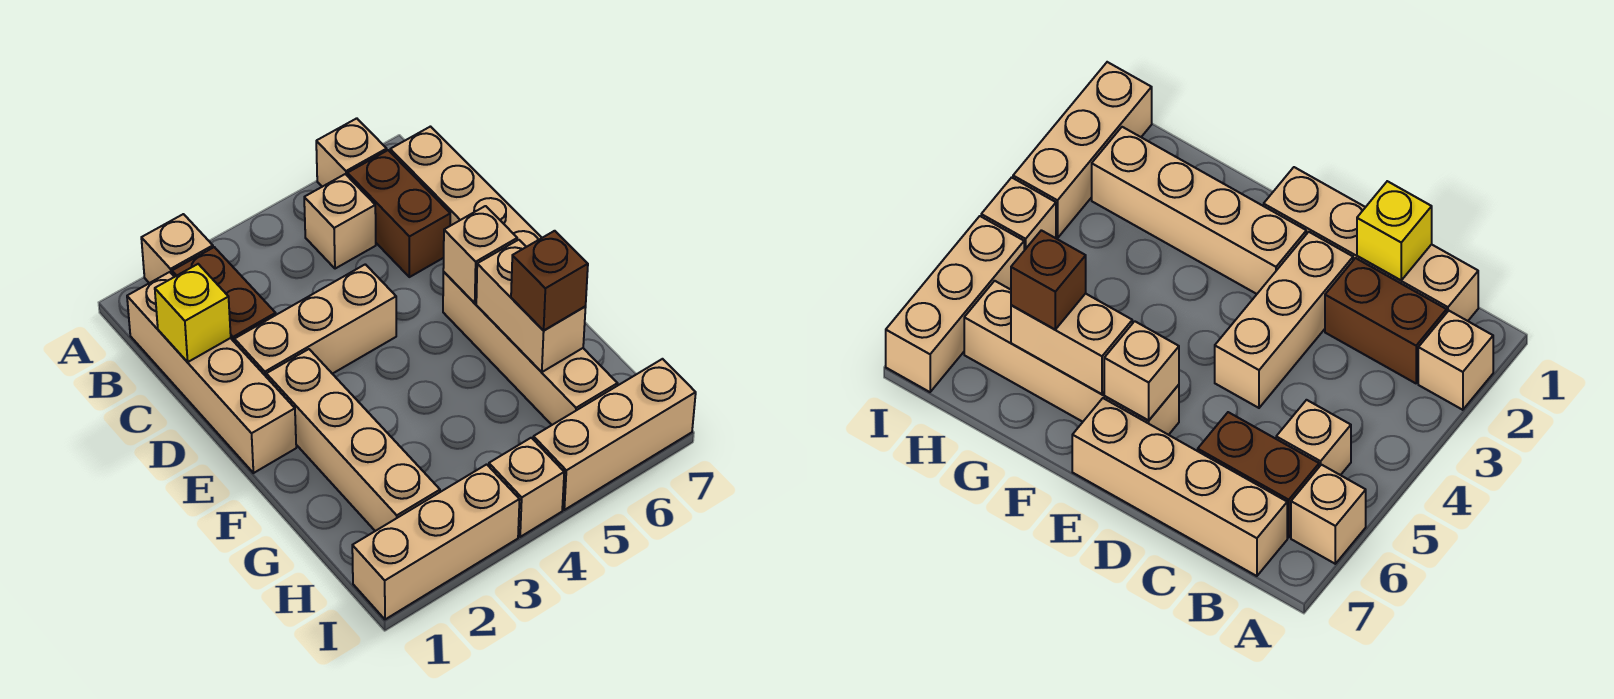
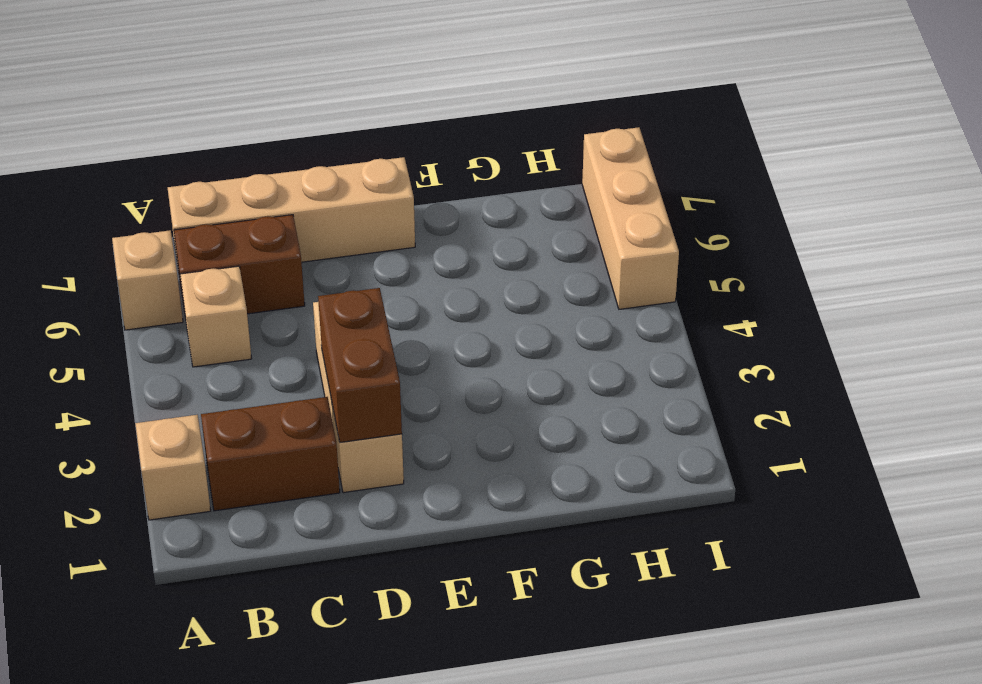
brown brick D2:D3 level 2 -> none
none -> tan brick B1:E1 level 1
none -> tan brick E2:H2 level 1
none -> tan brick E6:H6 level 1

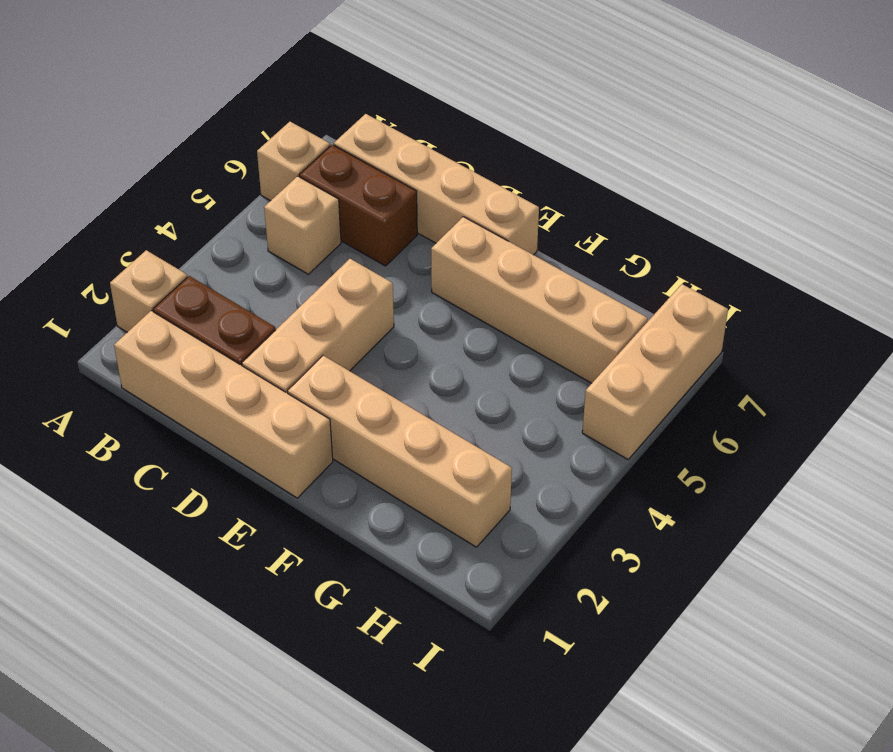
none -> tan brick I1:I3 level 1
none -> tan brick I4 level 1
none -> yellow brick C1 level 2

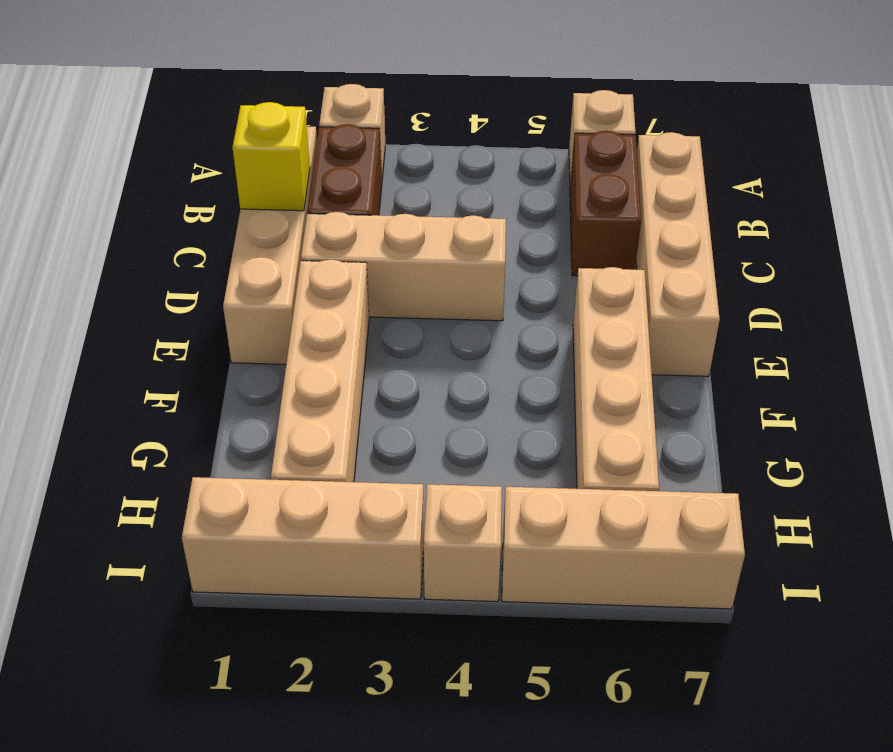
none -> tan brick B5 level 1
none -> tan brick E6 level 2
none -> tan brick F6:G6 level 2

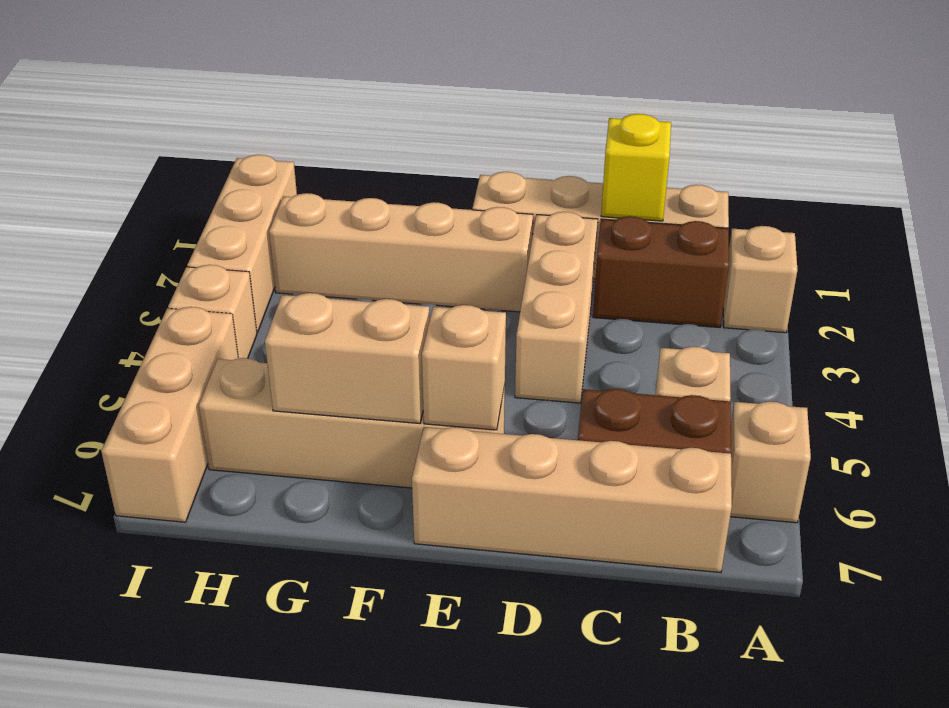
none -> brown brick G6 level 3

